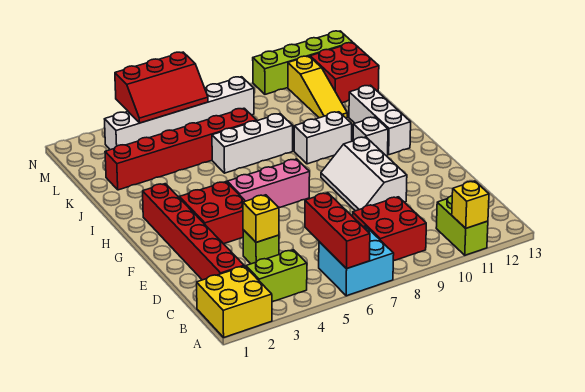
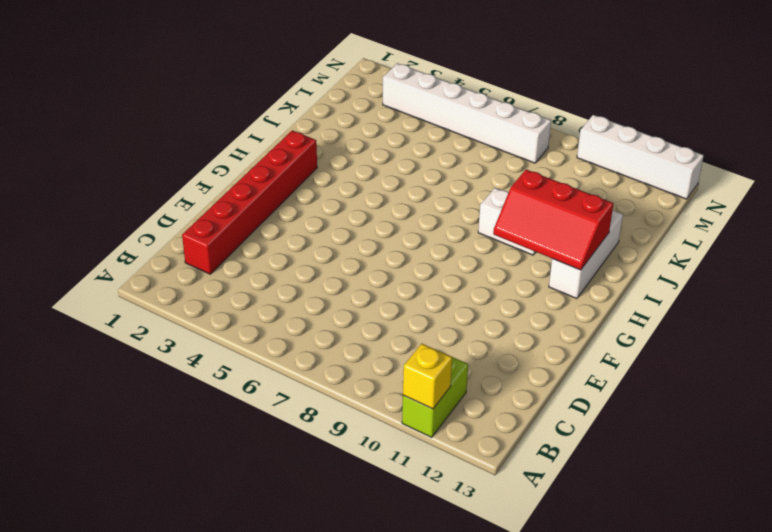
red slope H10:I12 level 2 top I -> red slope M4:N6 level 2 top N
white brick N10:N13 level 1 -> lime brick N10:N13 level 1
none -> yellow brick A1:B2 level 1
none -> cyan brick A6:B7 level 1
none -> lime brick B3:B4 level 1

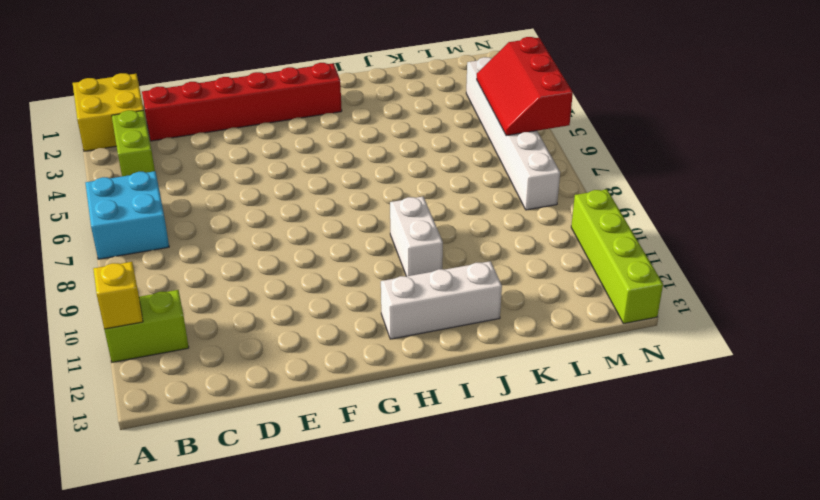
none -> red brick B8:C9 level 1
none -> lime brick D4 level 1
none -> white slope E9:G10 level 1 top 10

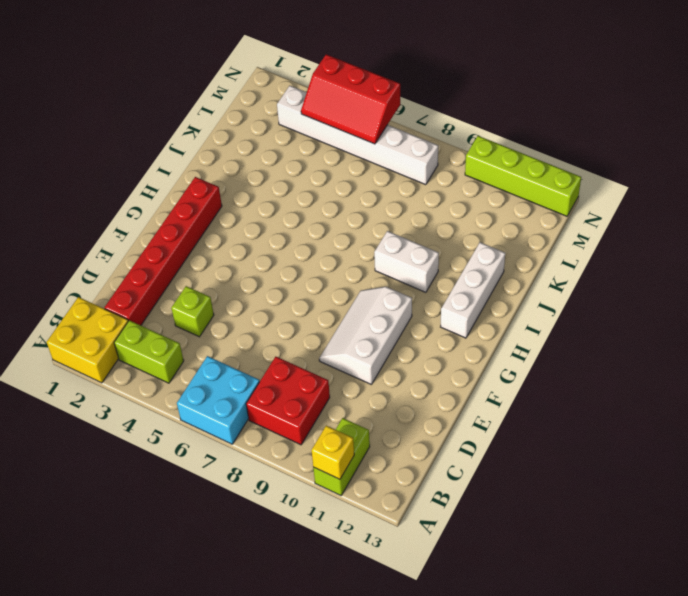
none -> red brick F3:G4 level 1
none -> pink brick G5:G7 level 1
none -> white brick H11 level 1

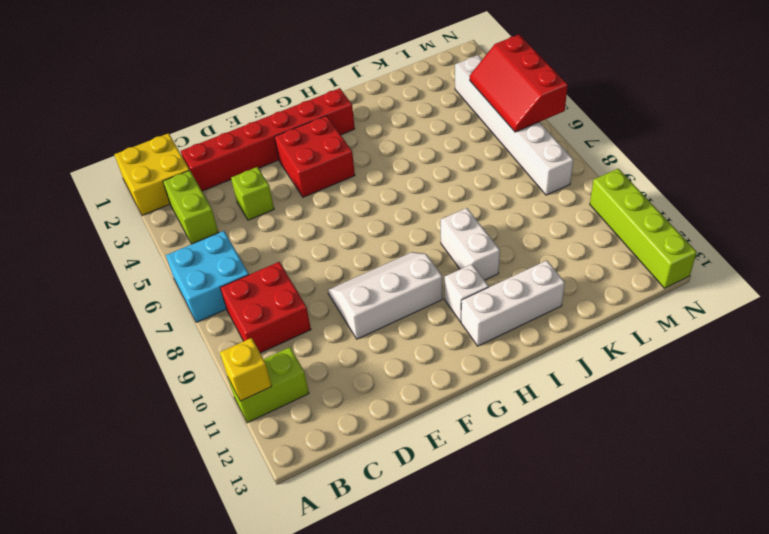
none -> pink brick G5:G7 level 1
none -> white brick J6:J8 level 1
none -> red brick K2:K7 level 1

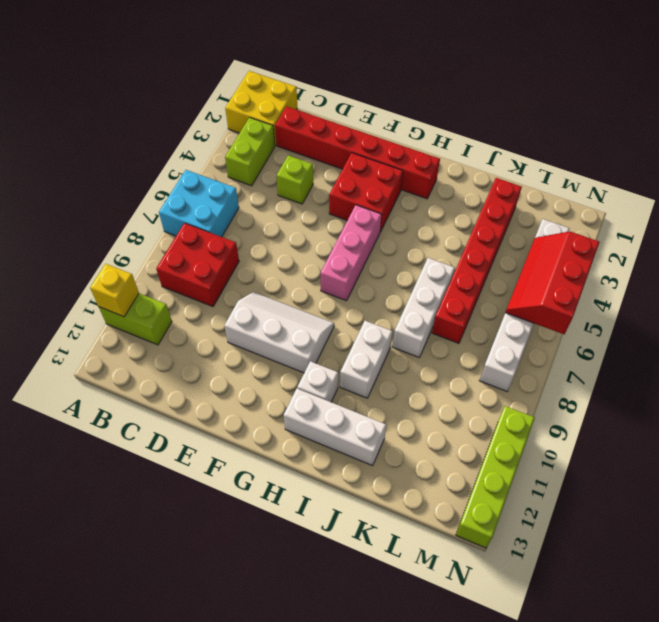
none -> yellow slope K11:M11 level 1 top M
none -> red brick L12:M13 level 1
none -> red brick A6:C6 level 2

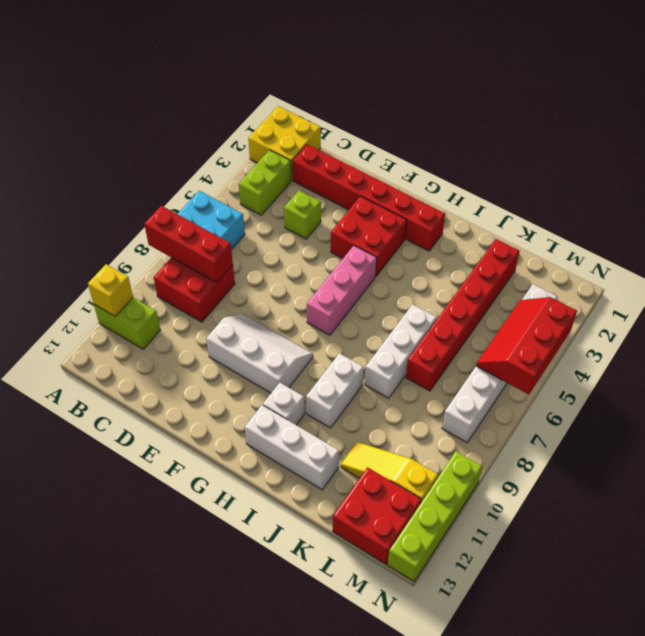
red brick A8:C8 level 2 -> red brick A6:C6 level 2
none -> yellow brick D4 level 2

